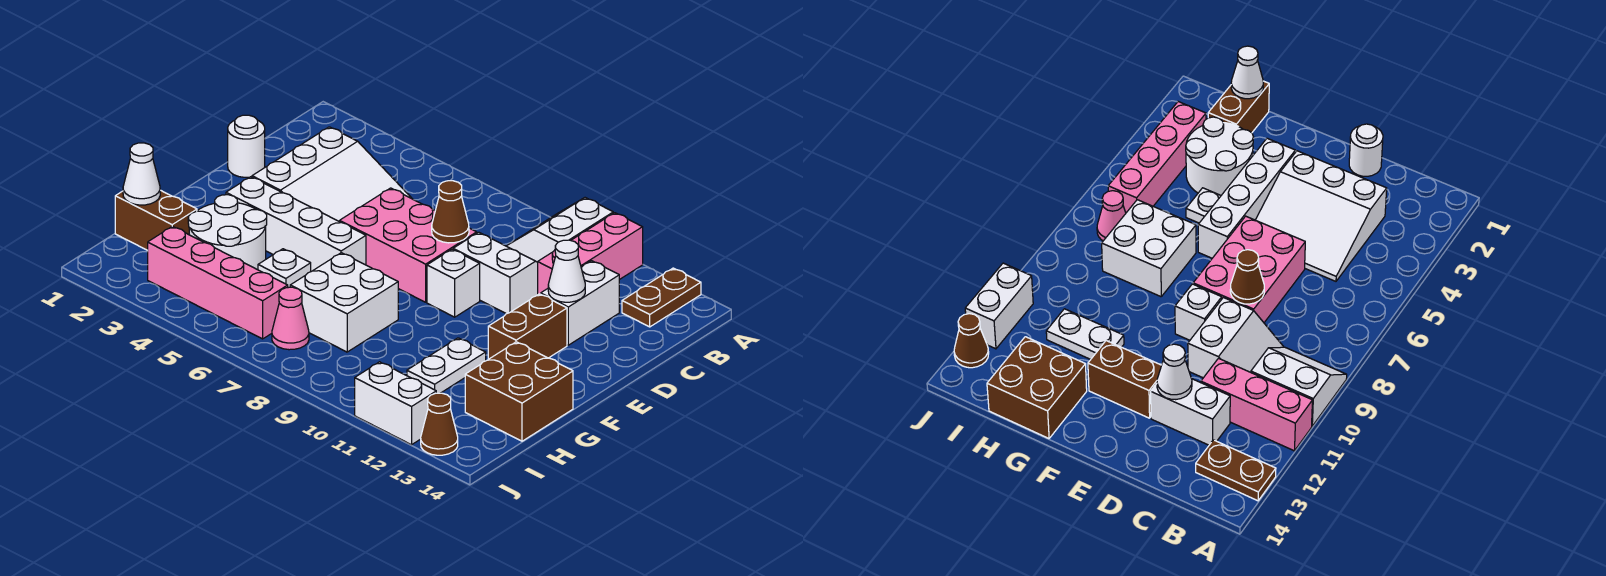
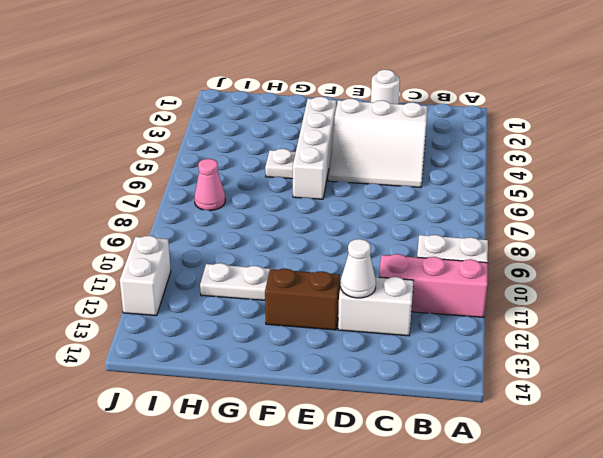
none -> brown plate A13:B13 level 1
none -> white slope C9:D10 level 1 top D
none -> pink brick D6:E8 level 1

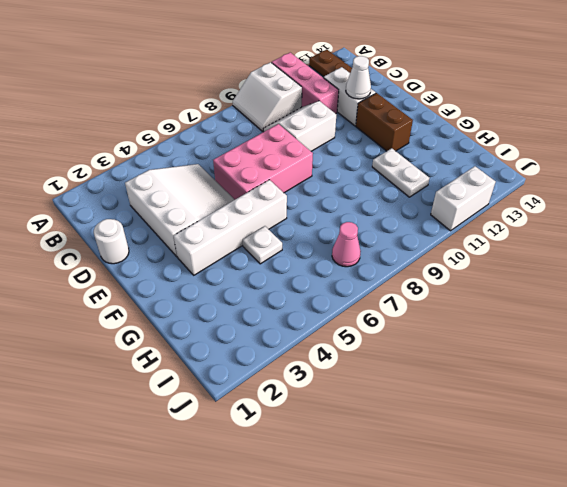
none -> white brick E9 level 1
none -> white round brick G3:H4 level 1
none -> white brick G7:H8 level 1

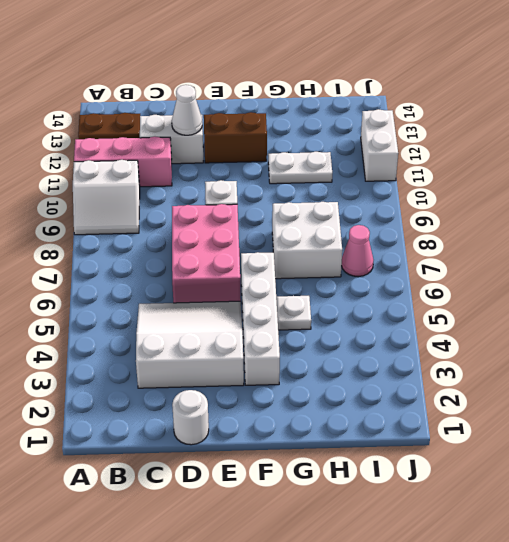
none -> white slope C9:D10 level 1 top D
none -> white round brick G3:H4 level 1
none -> brown brick G13:H14 level 1

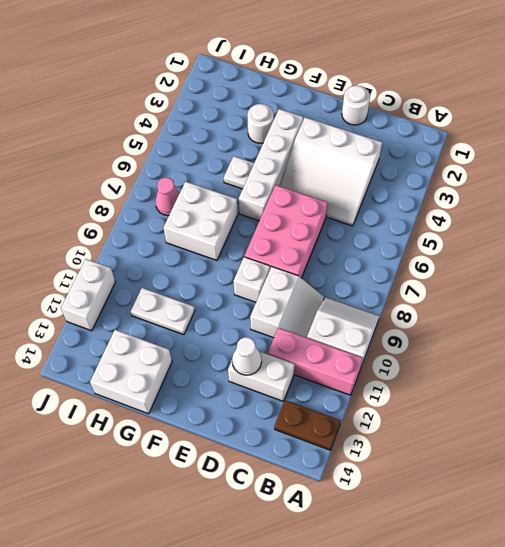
white round brick G3 level 1 -> white round brick G3:H4 level 1
white brick G13:H14 level 1 -> brown brick G13:H14 level 1
none -> brown brick E12:F12 level 1
none -> brown brick H1:H2 level 1
none -> pink brick I3:I6 level 1

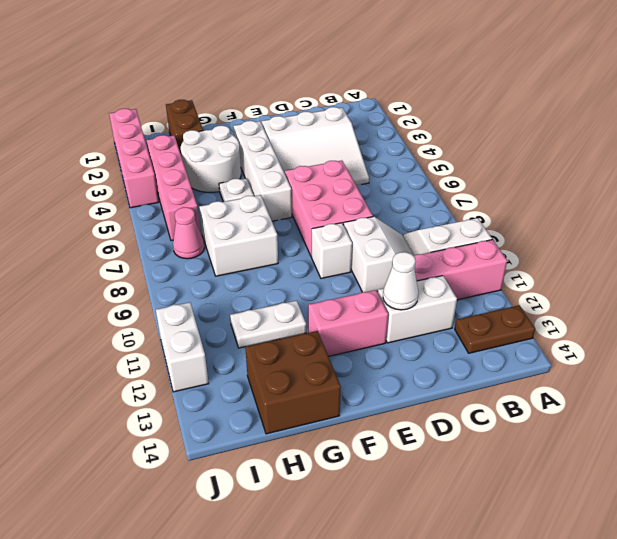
pink brick E12:F12 level 1 -> brown brick E12:F12 level 1
pink brick J1:J4 level 1 -> none
none -> white round brick D1 level 1
none -> brown cone J13 level 1
none -> brown cone D8 level 2

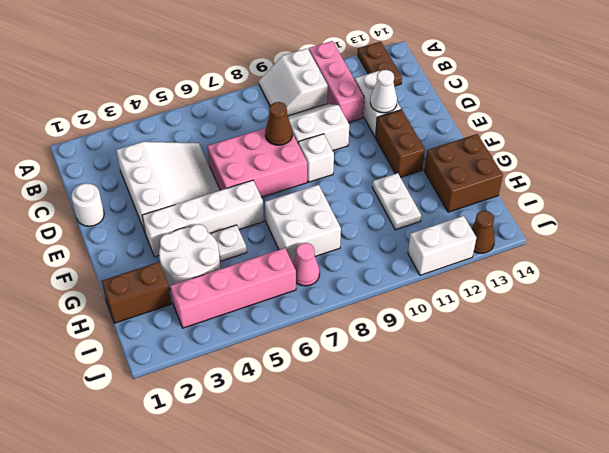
none -> white cone H1 level 2

